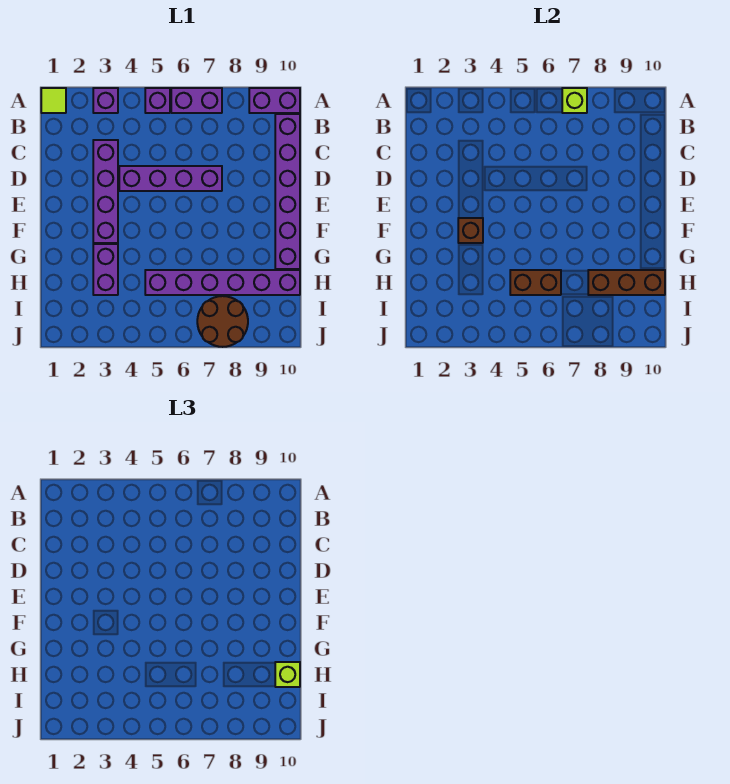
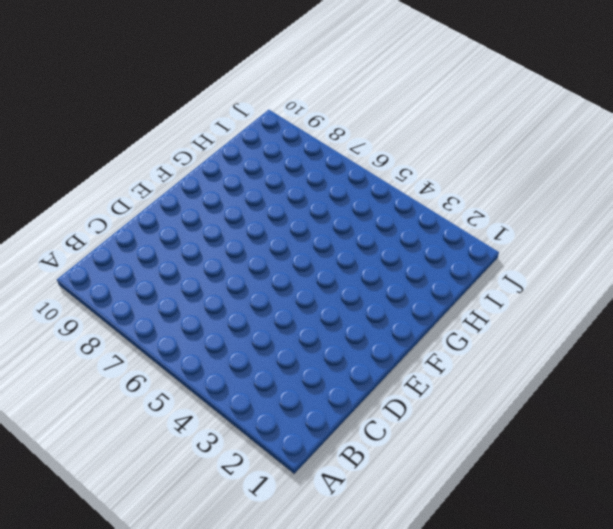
none -> lime tile A1 level 1
none -> purple brick A3 level 1
none -> purple brick A5 level 1

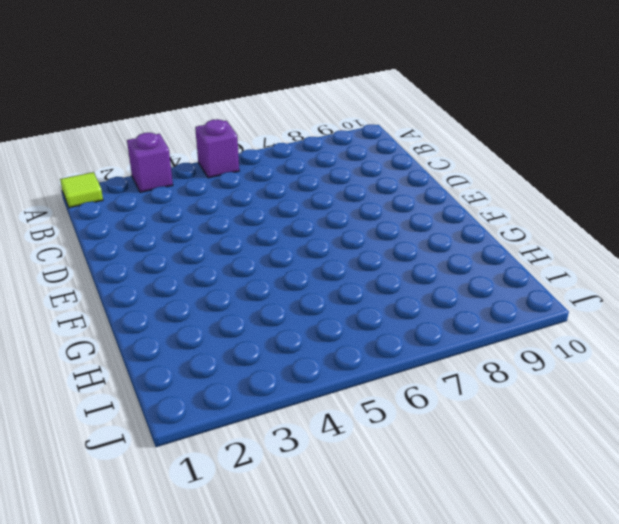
none -> purple brick A6:A7 level 1
none -> purple brick A9:A10 level 1
none -> purple brick B10:G10 level 1

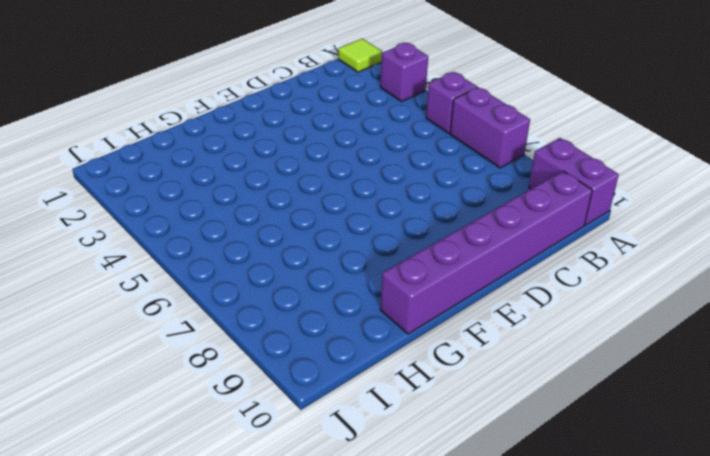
none -> purple brick C3:F3 level 1
none -> purple brick D4:D7 level 1
none -> purple brick G3:H3 level 1

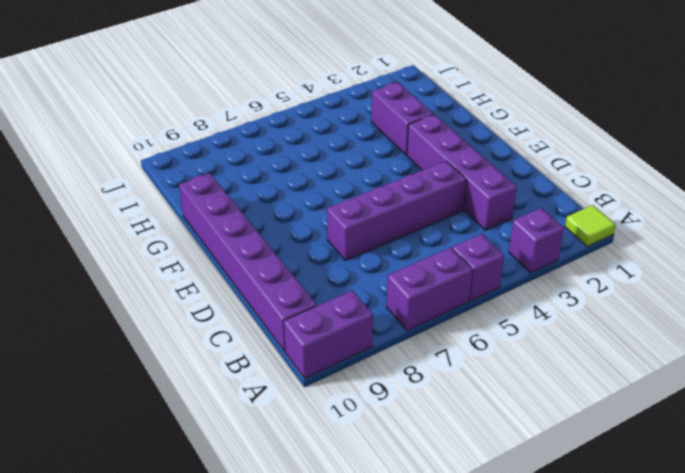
none -> purple brick H5:H10 level 1
none -> brown round brick I7:J8 level 1
none -> lime brick A7 level 2

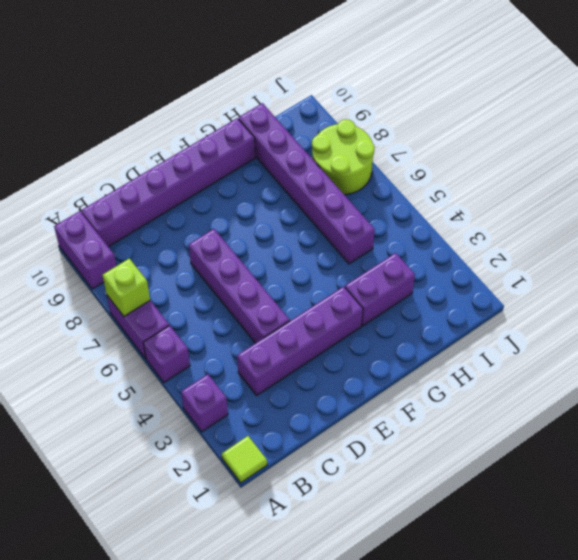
lime round brick I7:J8 level 1 -> brown round brick I7:J8 level 1
none -> brown brick F3 level 2
none -> brown brick H5:H6 level 2
none -> brown brick H8:H10 level 2

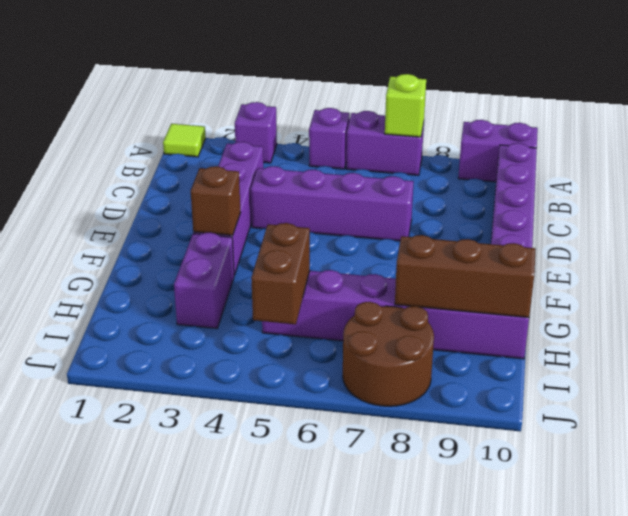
brown brick H5:I5 level 2 -> brown brick H5:H6 level 2
none -> lime brick H10 level 3

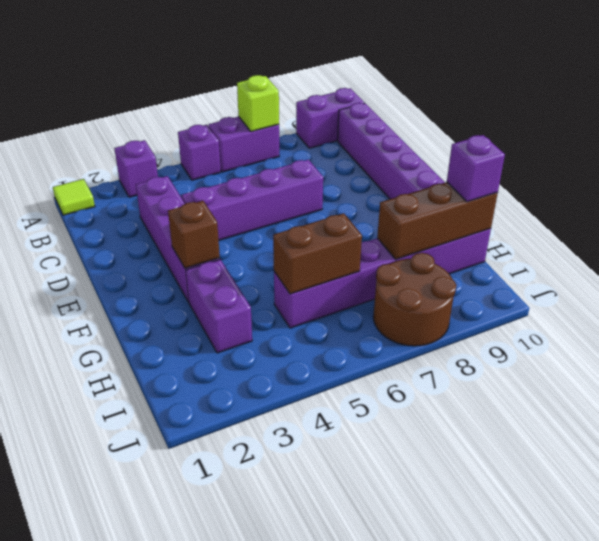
purple brick H10 level 3 -> lime brick H10 level 3

